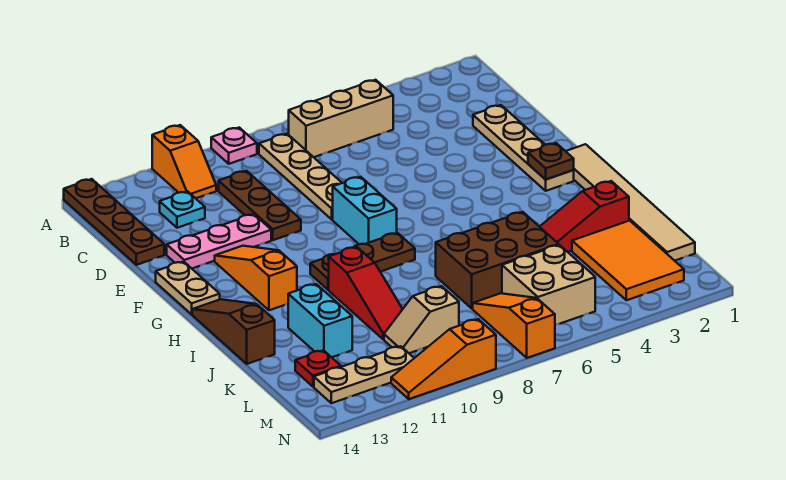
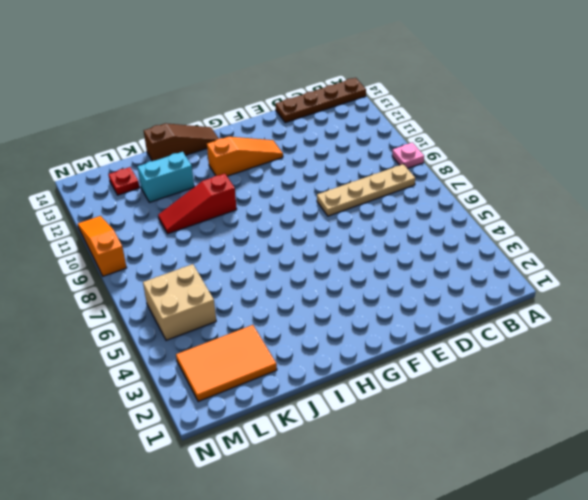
none -> orange slope A11:B11 level 1 top A
none -> tan brick B5:B7 level 1
none -> brown plate C10:E10 level 1

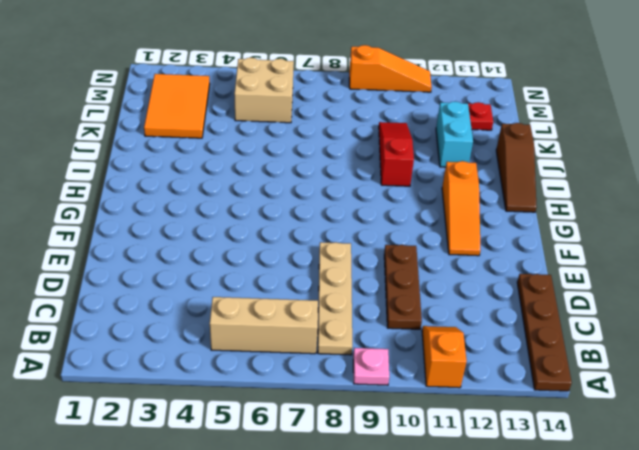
none -> cyan plate C12 level 1
none -> tan plate D2:G2 level 1
none -> pink plate E11:E13 level 1

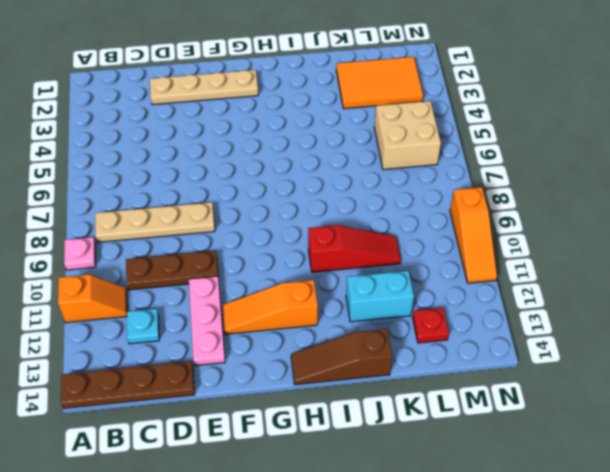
none -> tan brick B5:B7 level 1
none -> cyan brick F8:G8 level 1
none -> tan plate F14:G14 level 1

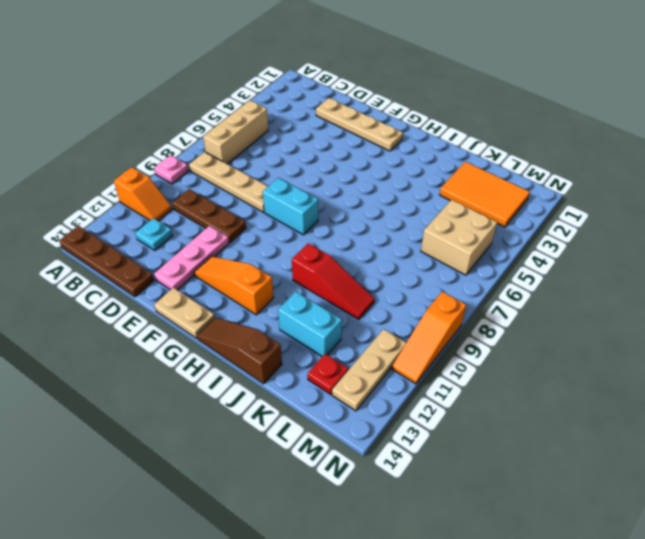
none -> tan tile G1:L1 level 1
none -> brown plate H8:H10 level 1
none -> red slope J2:J4 level 1 top 2

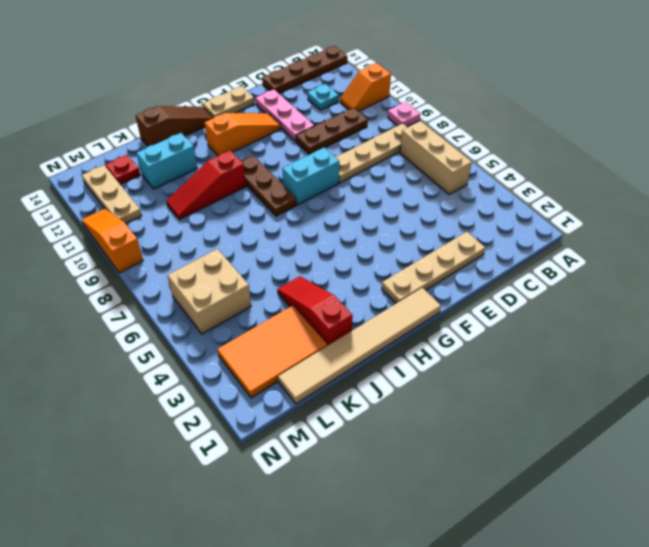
none -> brown brick J5:K7 level 1
none -> orange slope L7:N7 level 1 top N
none -> tan slope L9:L10 level 1 top 9

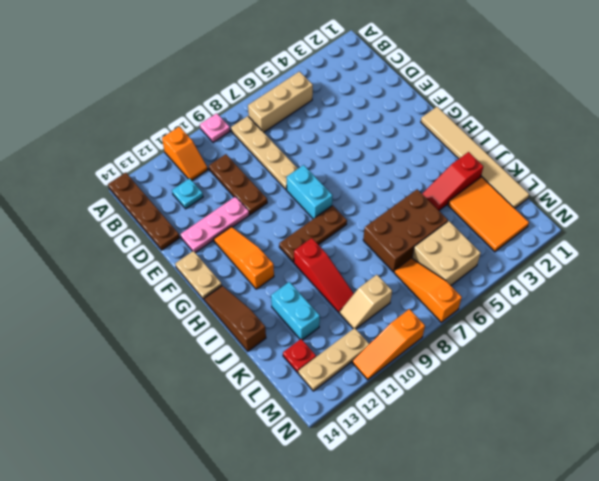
none -> tan plate D2:G2 level 1
none -> brown plate G2 level 2

